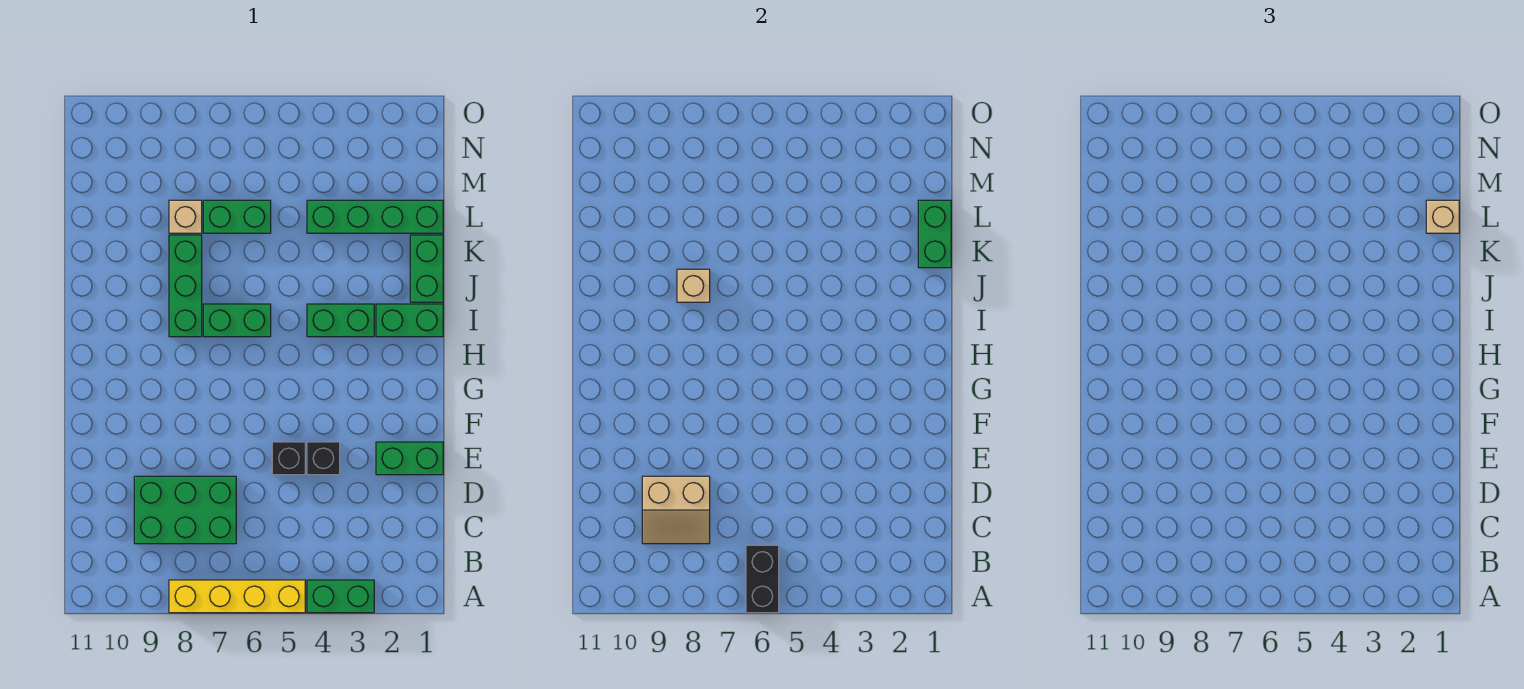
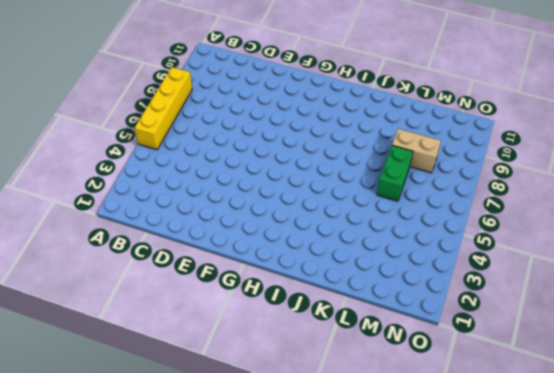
tan brick L8:M8 level 1 -> tan brick L8 level 1
none -> green brick A3:A4 level 1
none -> green brick C7:D9 level 1
none -> green brick E1:E2 level 1

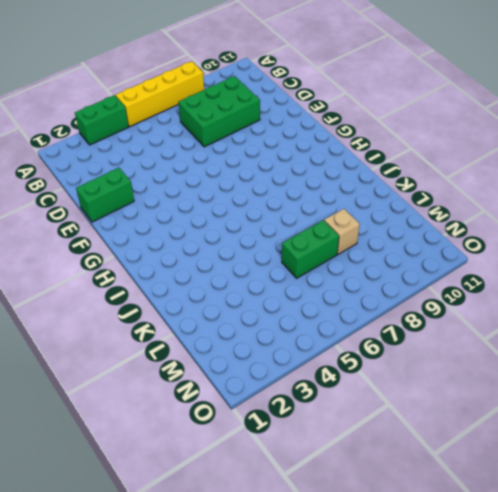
none -> black brick E4 level 1
none -> black brick E5 level 1
none -> green brick I1:I2 level 1

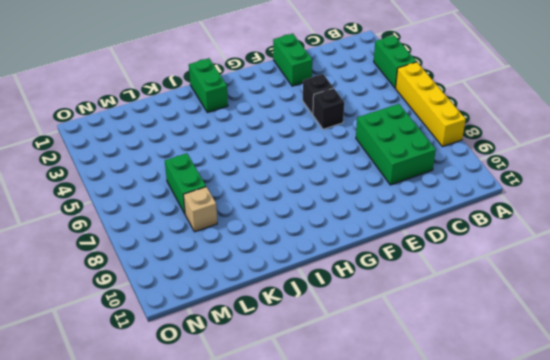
none -> green brick I3:I4 level 1
none -> green brick I6:I7 level 1
none -> green brick I8:K8 level 1

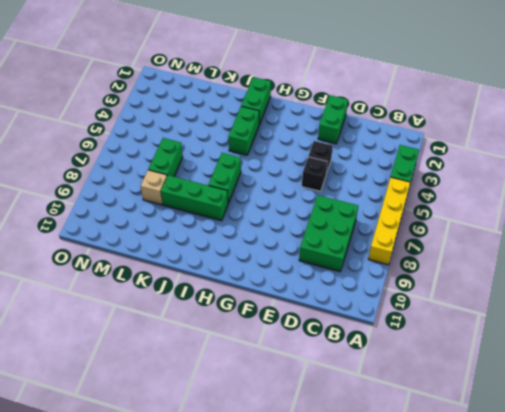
none -> green brick J1:K1 level 1
none -> green brick L1:L4 level 1
none -> black brick A6:B6 level 2

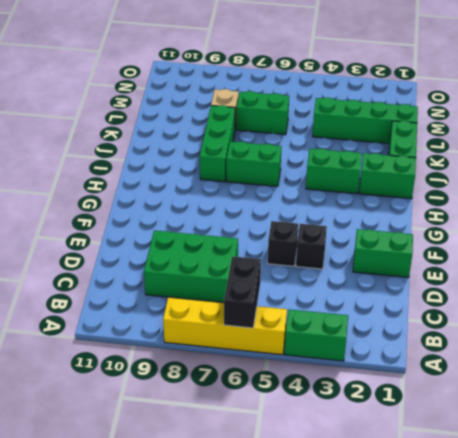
none -> tan slope C8:D9 level 2 top D
none -> tan brick J8 level 2
none -> green brick K1:L1 level 2

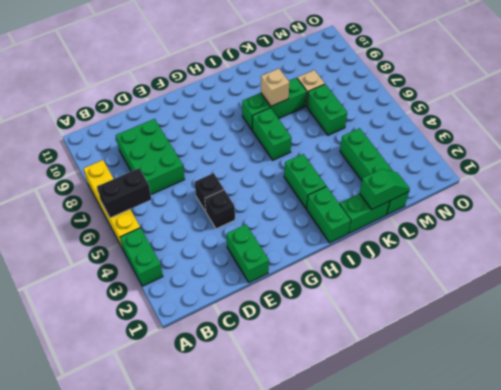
green slope K1:L1 level 2 top K -> green brick K1:L1 level 2
none -> tan slope C8:D9 level 2 top D
none -> tan brick L1 level 3

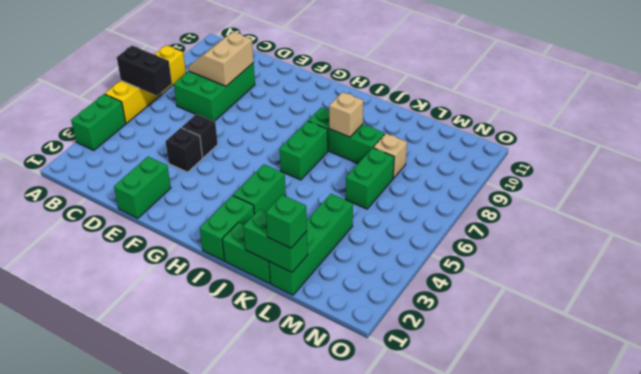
green brick L1 level 3 -> tan brick L1 level 3

